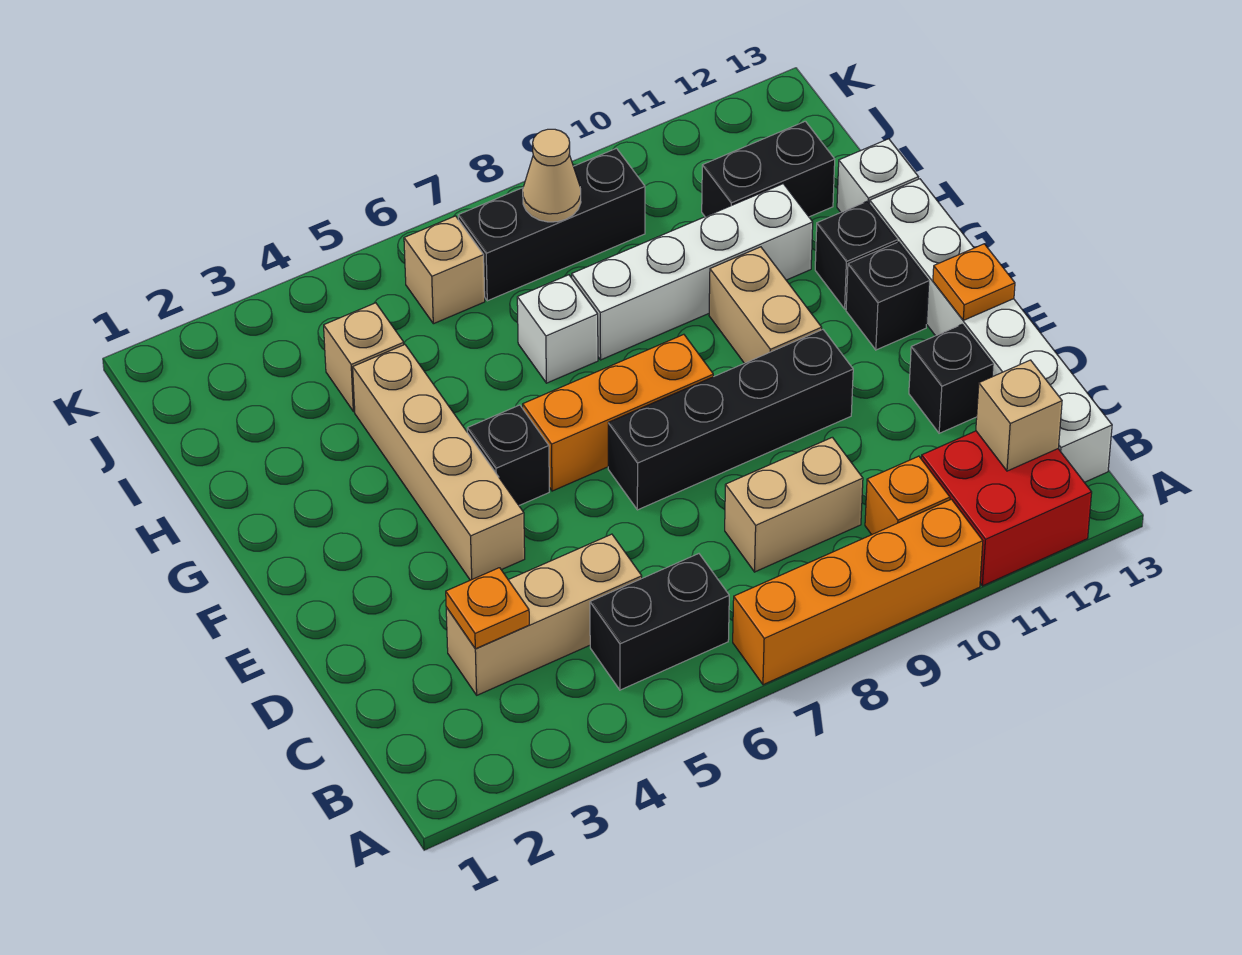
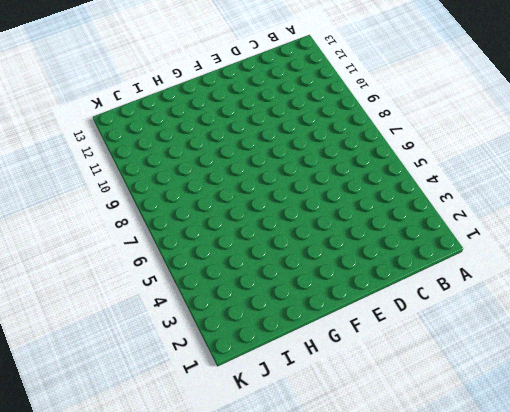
none -> orange brick A7:A10 level 1
none -> red brick A11:B12 level 1
none -> black brick B5:B6 level 1

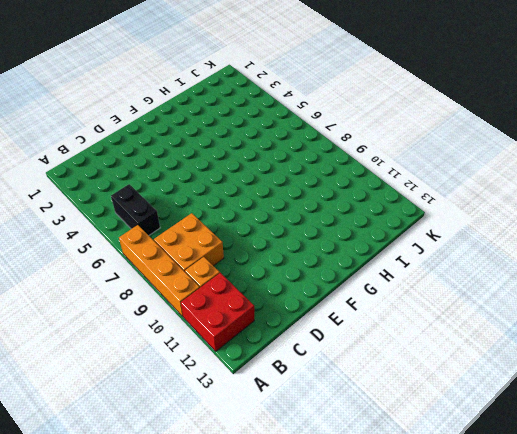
orange brick B8:C9 level 1 -> tan brick C8:C9 level 1
none -> white brick B13:G13 level 1
none -> tan brick C3:C5 level 1
none -> black brick D12 level 1

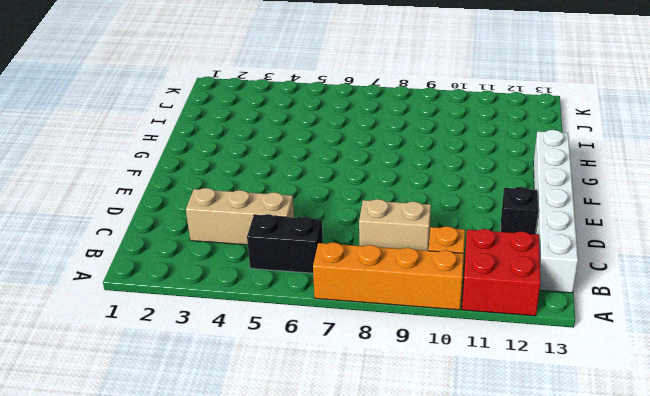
none -> tan brick E4:H4 level 1
none -> black brick E7:E10 level 1
none -> black brick F5 level 1

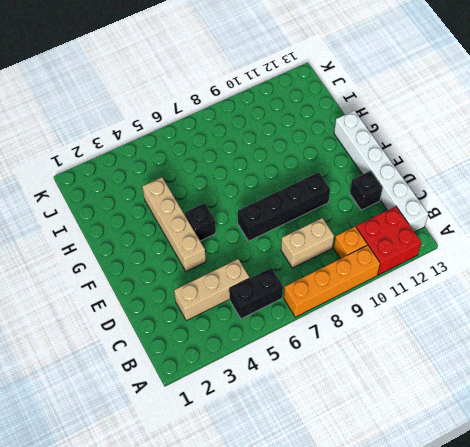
none -> orange brick F6:F8 level 1
none -> tan brick F10:G10 level 1
none -> black brick F12 level 1

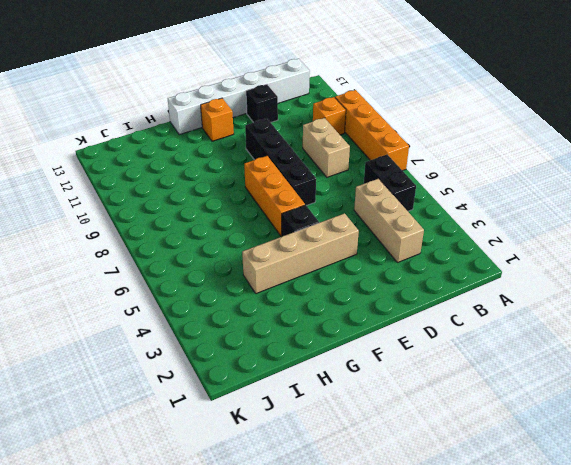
orange brick F12 level 1 -> black brick F12 level 1
none -> red brick A11:B12 level 1
none -> tan brick F10:G10 level 1
none -> black brick G12 level 1

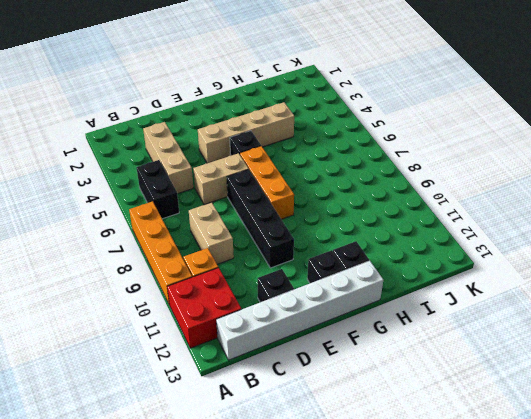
tan brick D6:E6 level 1 -> tan brick F10:G10 level 1
none -> white brick H7 level 1
none -> white brick H8:H11 level 1
none -> white brick H13 level 1

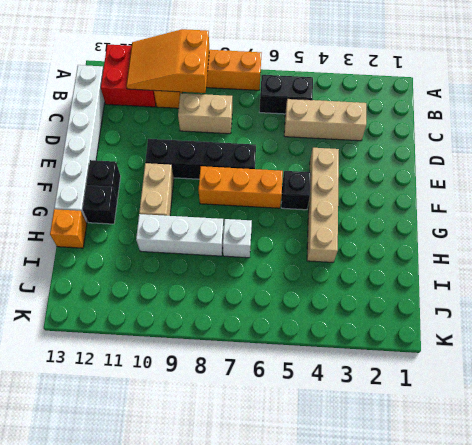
orange slope A9:B11 level 2 top 9 -> none
white brick H8:H10 level 1 -> white brick H8:H11 level 1
orange brick H13 level 1 -> white brick H13 level 1
none -> black brick D12 level 1
none -> tan brick I4 level 1
none -> black brick I11:I12 level 1

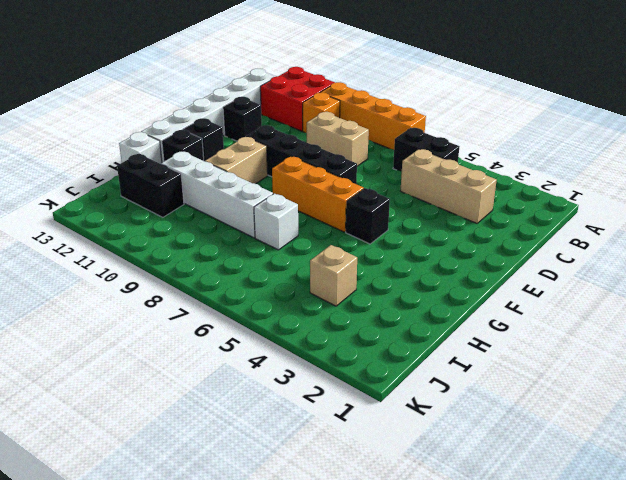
none -> tan brick E4:H4 level 1
none -> tan brick J6 level 1
none -> black brick J7:J9 level 1

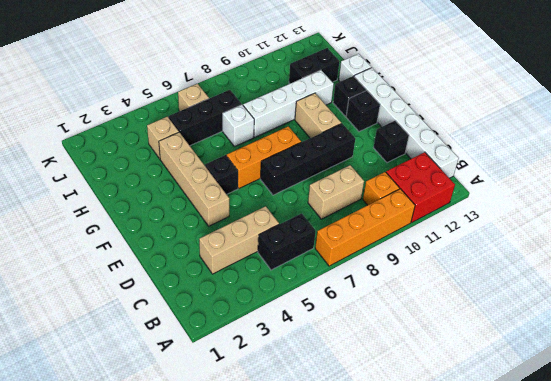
black brick I5:I7 level 1 -> black brick J7:J9 level 1
none -> tan brick B12 level 2
none -> orange plate C3 level 2
none -> orange plate E13 level 2

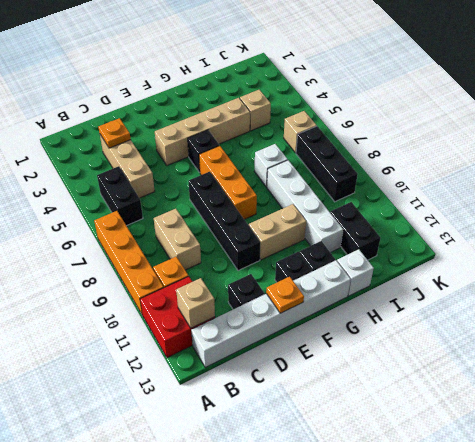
none -> tan cone J8 level 2

